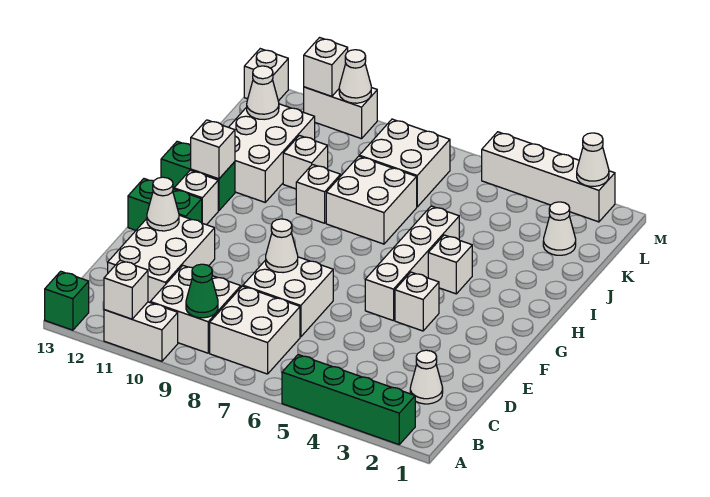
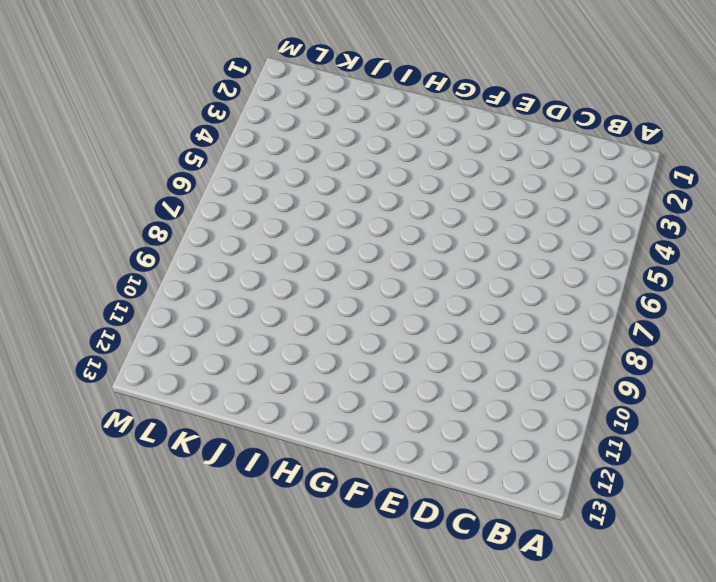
none -> green brick A2:A5 level 1
none -> white brick A10:A11 level 1
none -> green brick A13 level 1
none -> white brick B7:C8 level 1

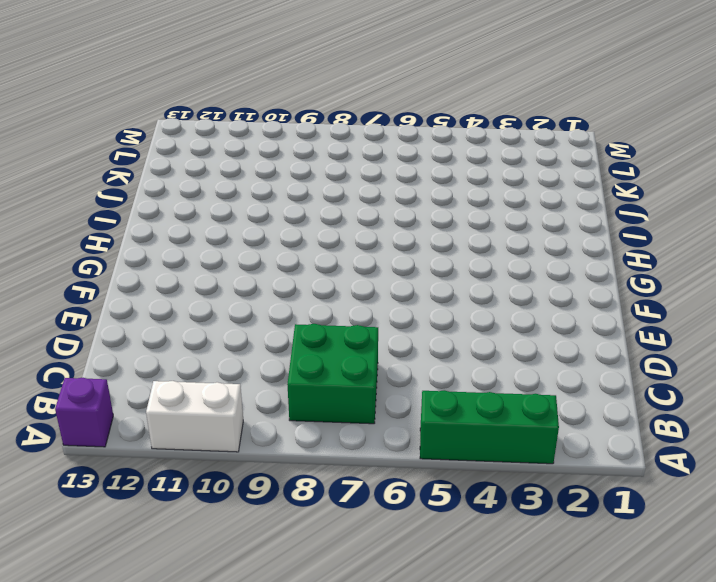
green brick A3:A5 level 1 -> green brick A2:A5 level 1
purple brick A13 level 1 -> green brick A13 level 1
green brick B7:C8 level 1 -> white brick B7:C8 level 1
none -> white brick B9:C10 level 1
none -> white cone C2 level 1
none -> white brick C11:E12 level 1
none -> white brick D7:E8 level 1

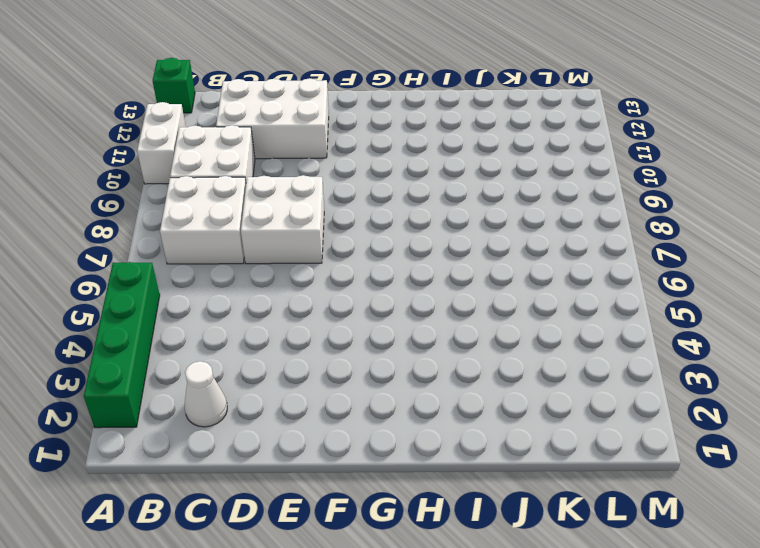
none -> white brick F4 level 1
none -> white brick F5:I5 level 1
none -> green brick F12:F13 level 1
none -> white brick G12 level 1

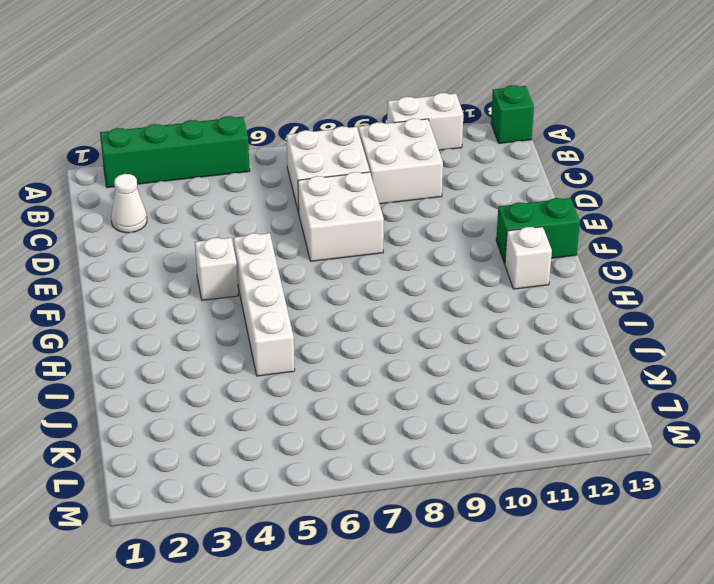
none -> white brick C11:E12 level 1
none -> white brick H4 level 1
none -> green brick H12:H13 level 1
none -> white brick I7:J8 level 1

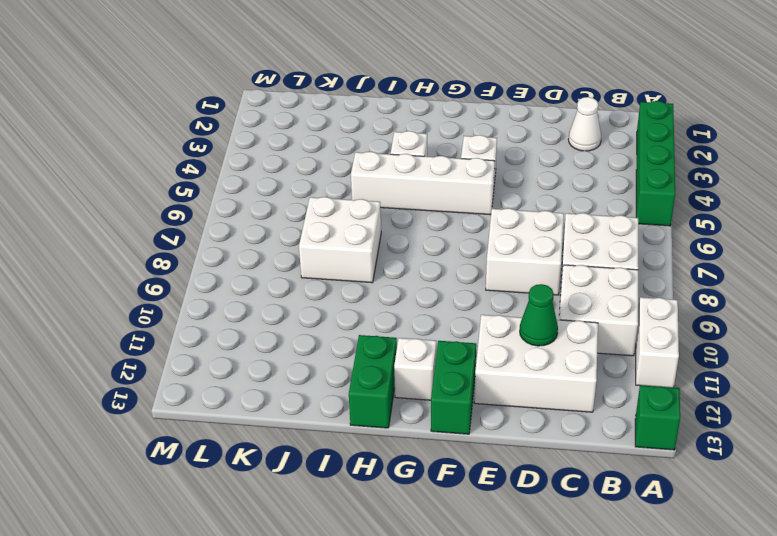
green cone D11 level 2 -> green cone B9 level 2
none -> white brick I9 level 1
none -> white brick I11:K12 level 1
none -> white brick J10 level 1
none -> white cone K2 level 1

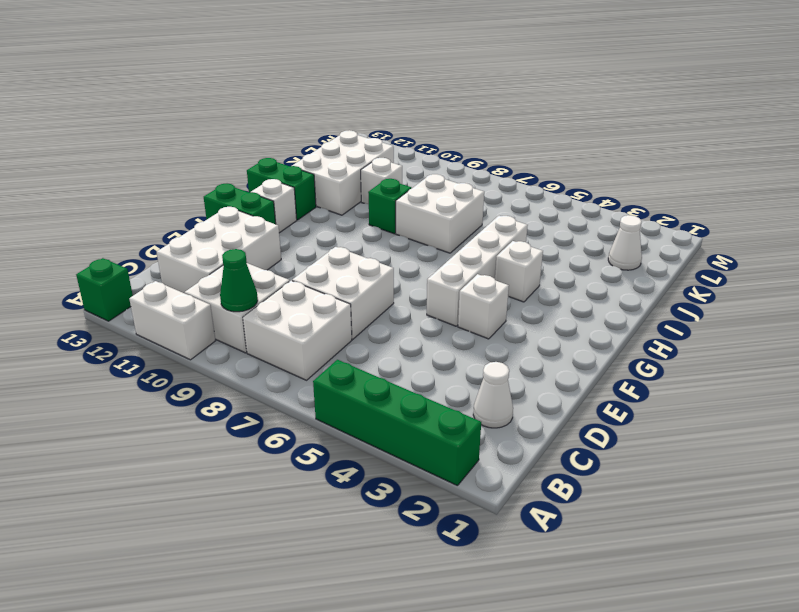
green brick I9 level 1 -> white brick I9 level 1
none -> white brick K7:L8 level 1
none -> white brick M2:M5 level 1
none -> white brick M10:M11 level 1
none -> white brick M13 level 1

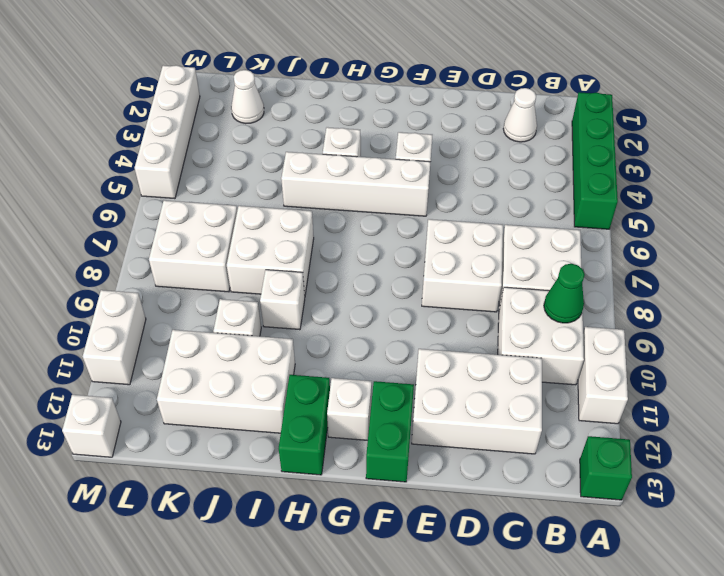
none -> white brick A11 level 2
none -> white cone E8 level 2
none -> white cone E12 level 2
none -> white brick H12 level 2

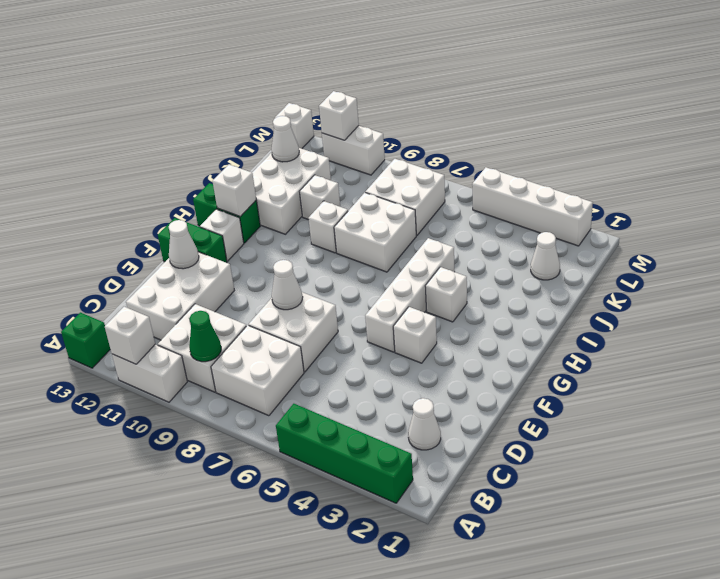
none -> white cone M2 level 2
none -> white cone M10 level 2

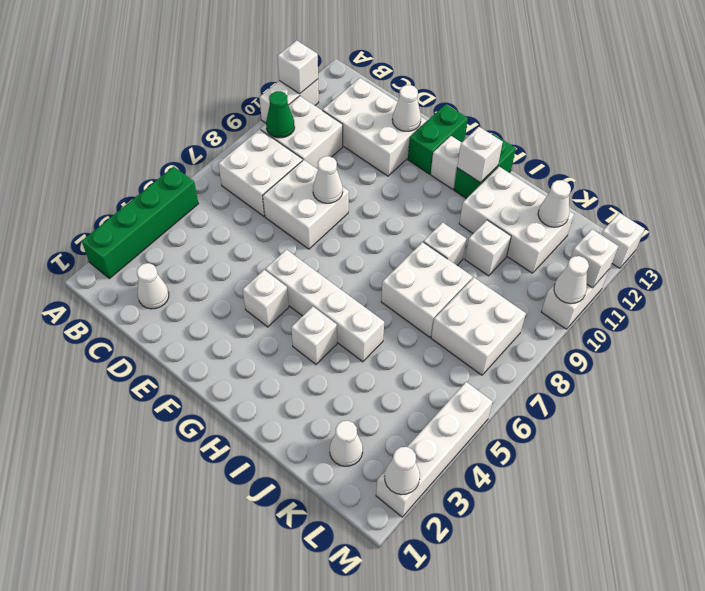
none -> green brick A13 level 1

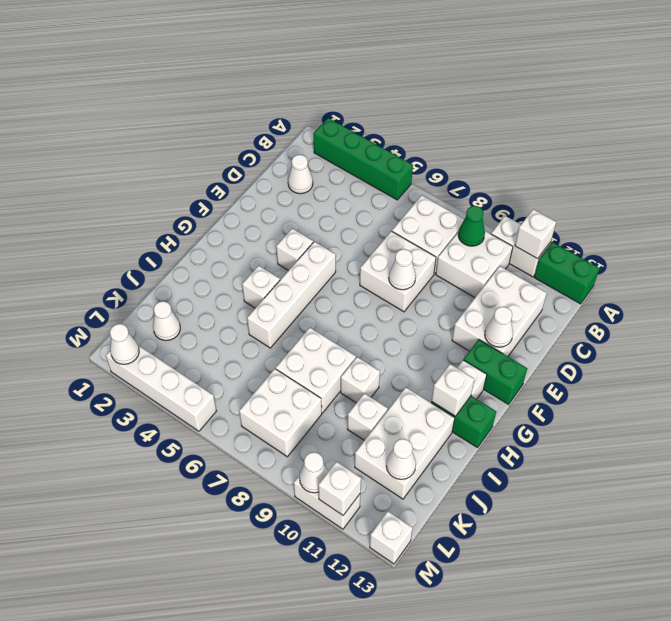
green brick A12:A13 level 1 -> green brick A13 level 1

